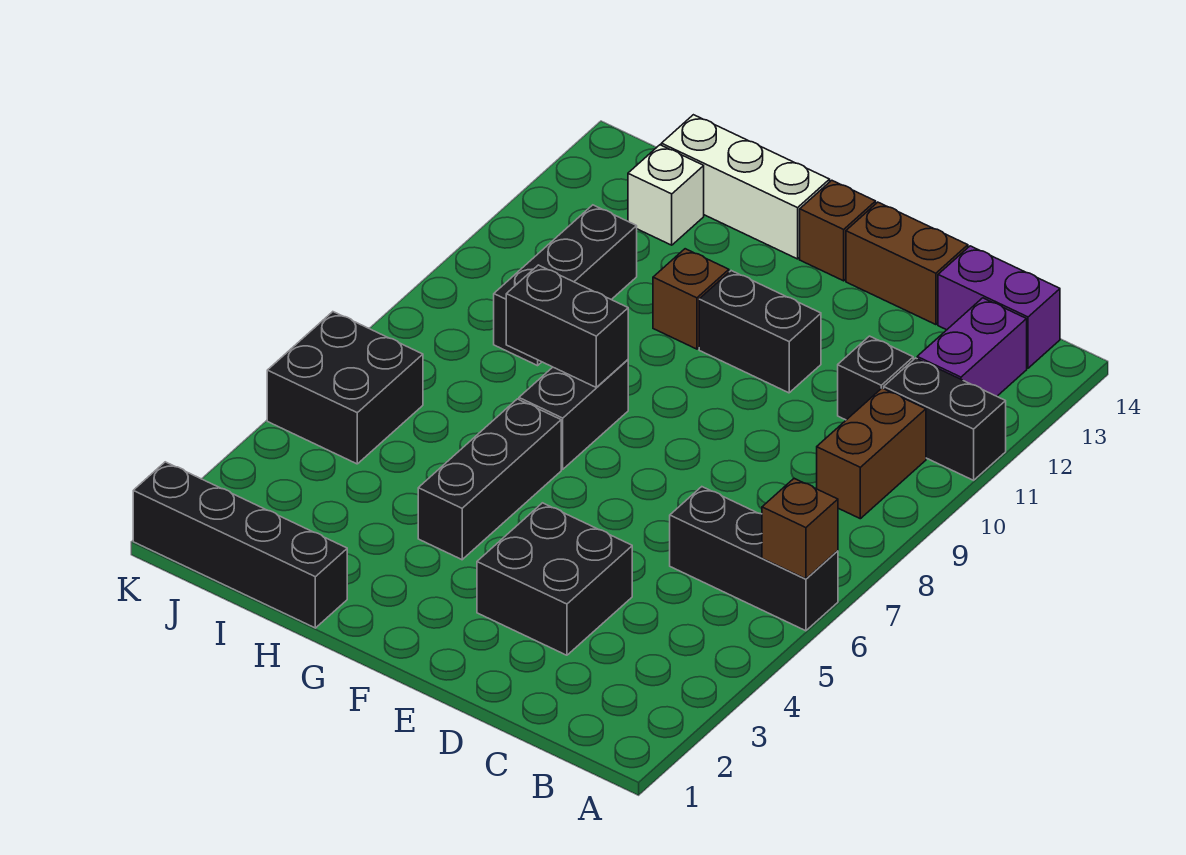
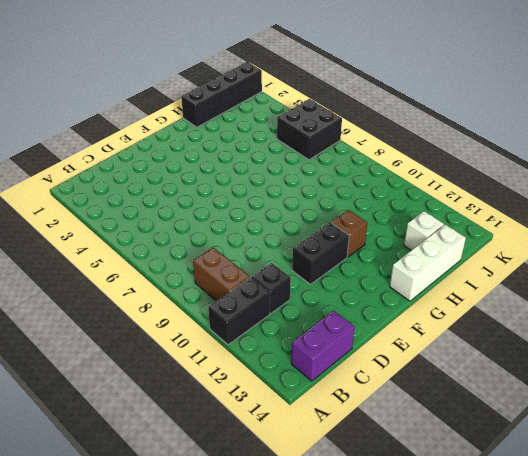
none -> black brick A6:C6 level 1
none -> purple brick B12:B13 level 1
none -> black brick D3:E4 level 1

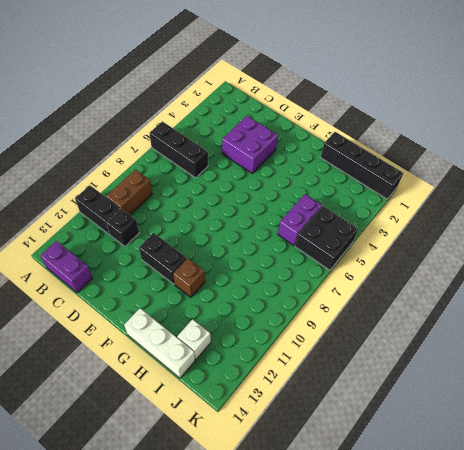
purple brick D3:E4 level 1 -> black brick D3:E4 level 1
purple brick I5:I6 level 1 -> purple brick B12:B13 level 1
none -> brown brick D14:E14 level 1
none -> brown brick F14 level 1
none -> black brick G4:G6 level 1

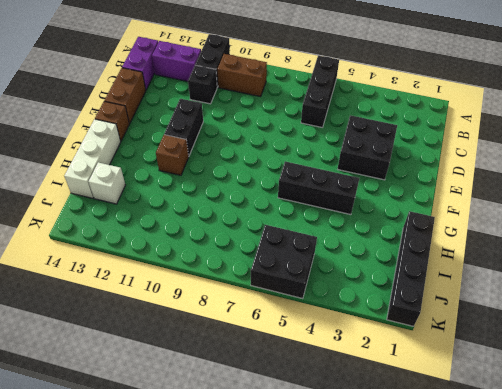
none -> black brick G7:G8 level 1
none -> black brick I9:I11 level 1
none -> brown brick A6 level 2

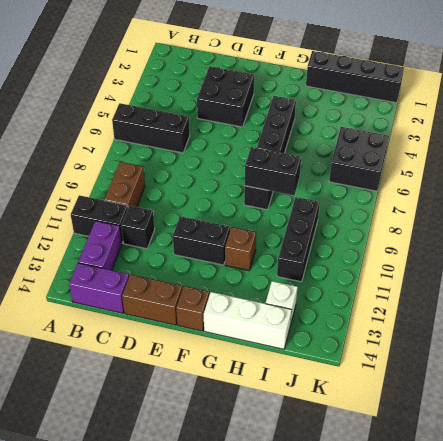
none -> brown brick A6 level 2

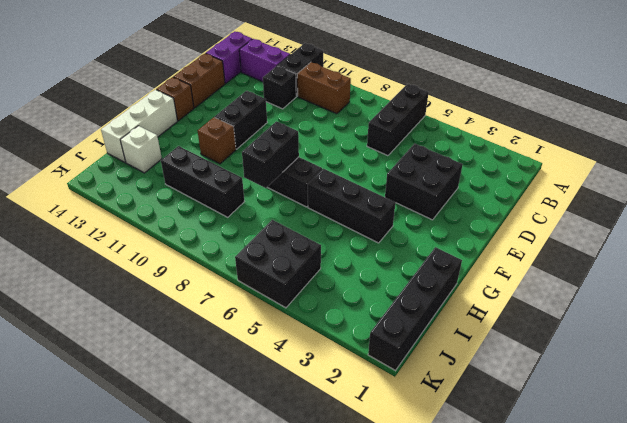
none -> brown brick A6 level 2

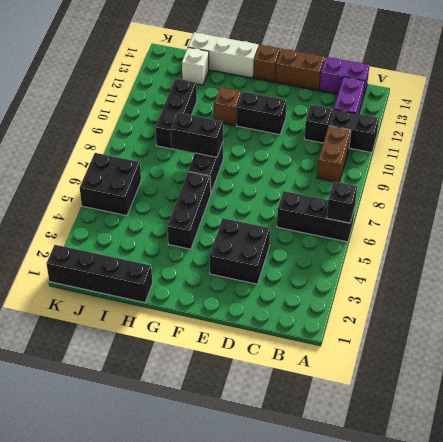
black brick A6 level 2 -> brown brick A6 level 2

